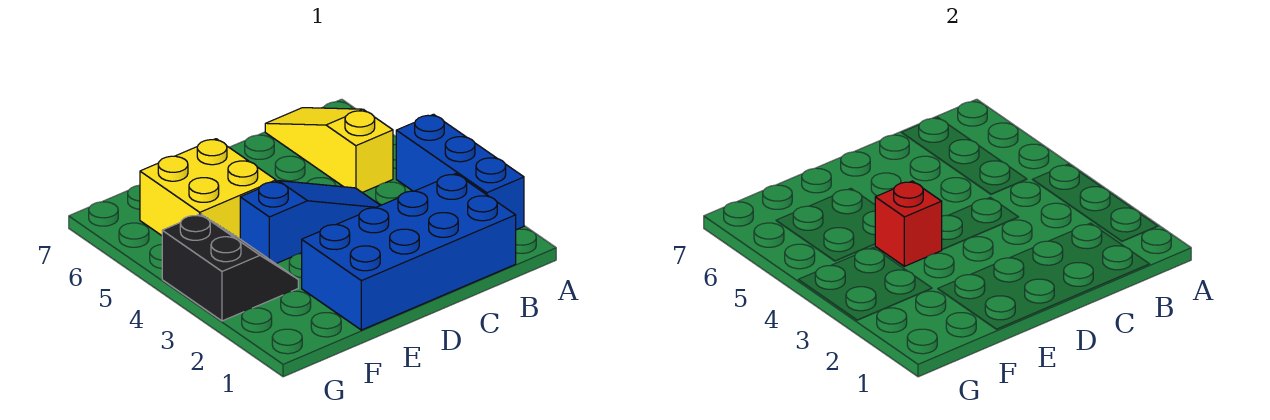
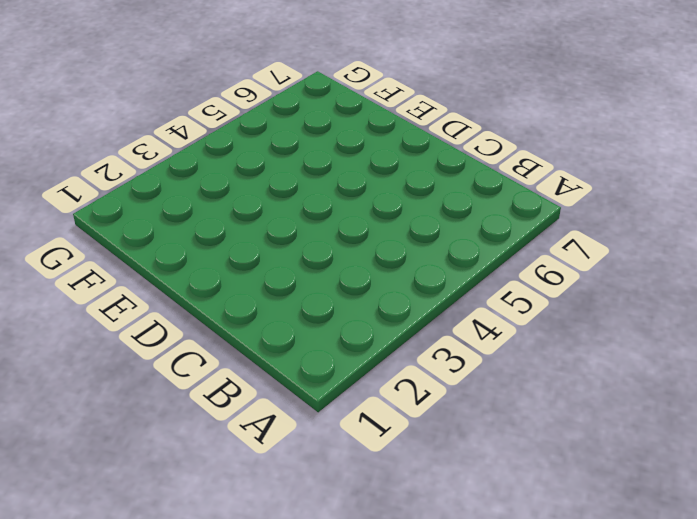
none -> blue brick A2:A4 level 1
none -> blue brick B1:E2 level 1

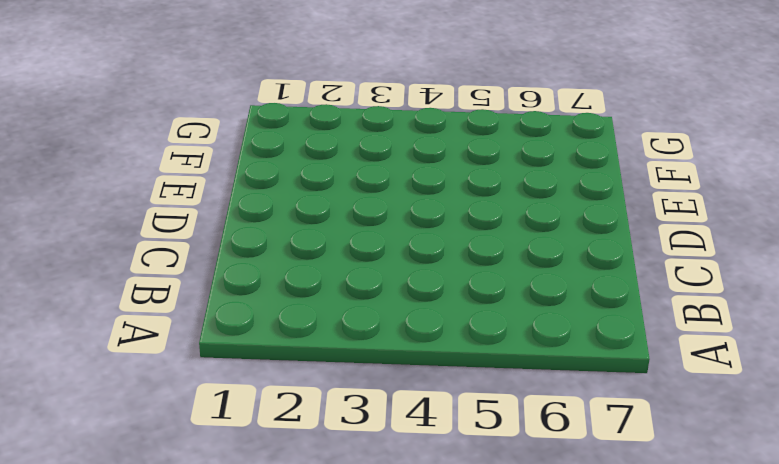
none -> blue brick A2:A4 level 1
none -> blue brick B1:E2 level 1

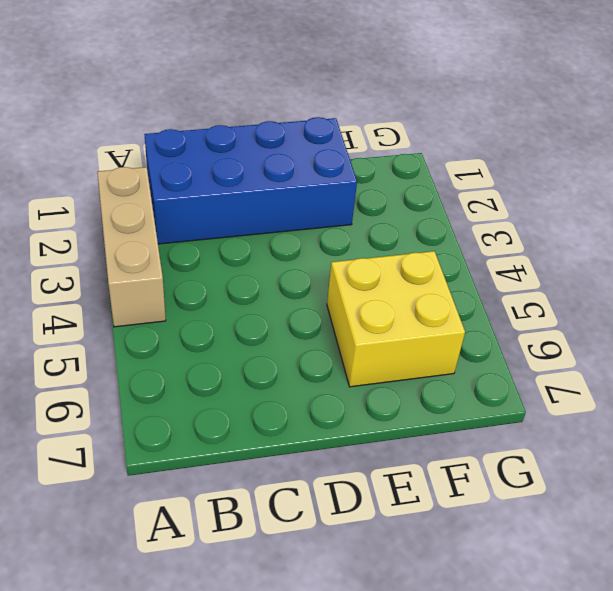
tan brick A2:A4 level 1 -> blue brick A2:A4 level 1
none -> yellow slope B5:B7 level 1 top 5
none -> blue slope C4:E4 level 1 top E

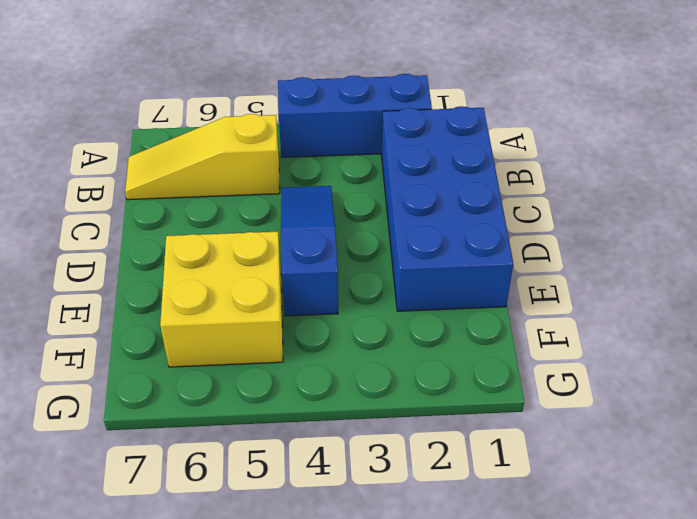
none -> black slope F3:G4 level 1 top G
none -> red brick E4 level 2

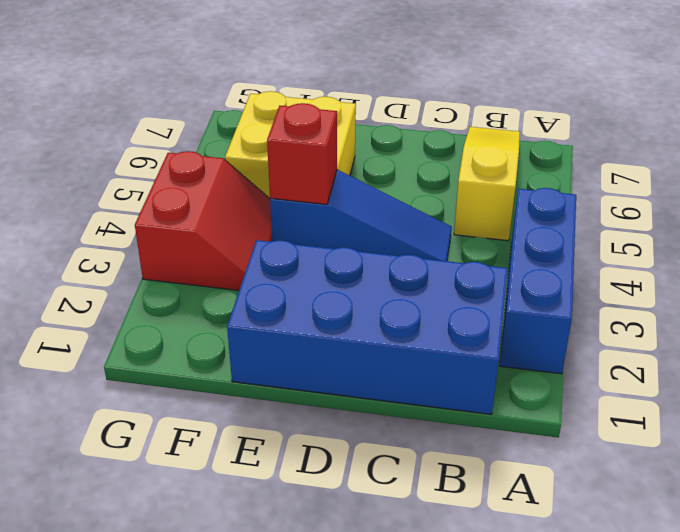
red slope F3:G4 level 1 top G -> black slope F3:G4 level 1 top G

